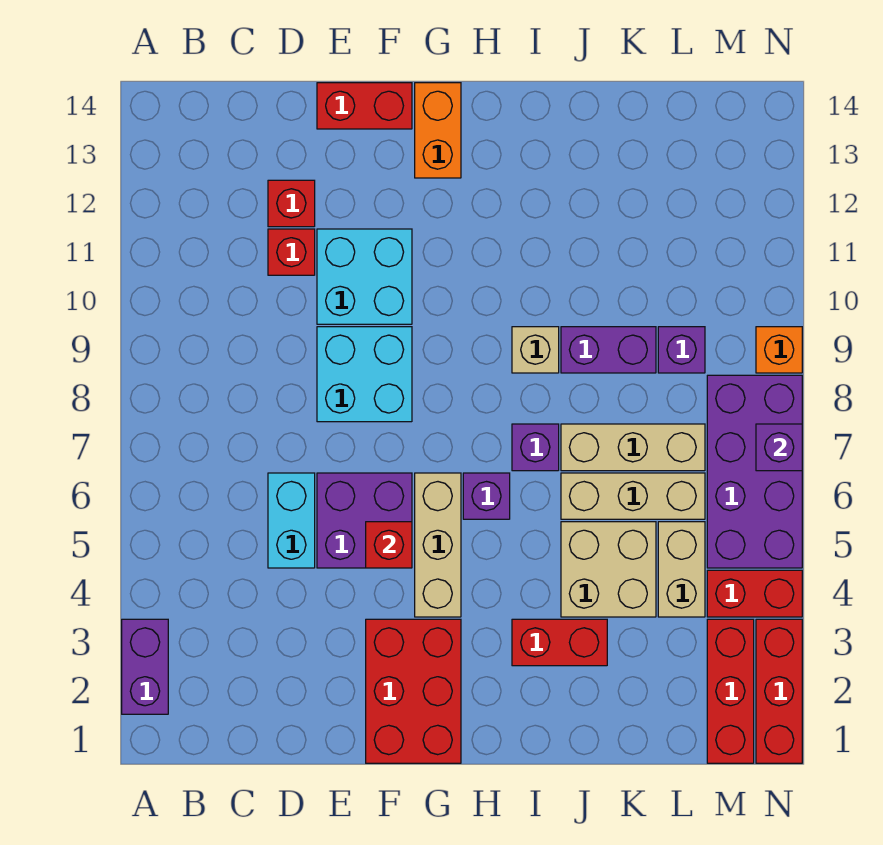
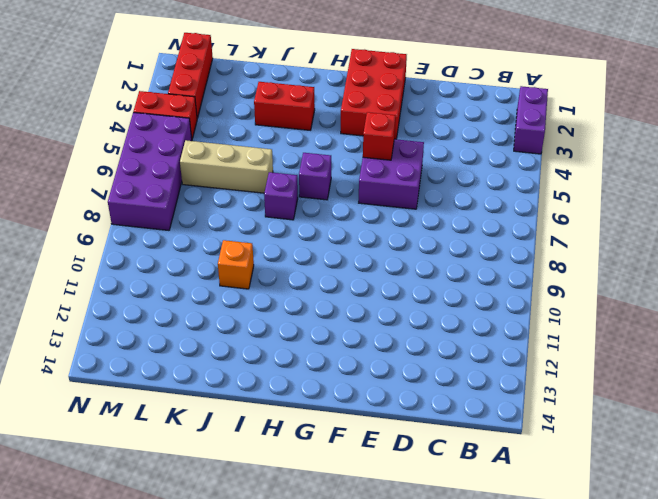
orange brick J10 level 1 -> orange brick N9 level 1
none -> cyan brick D5:D6 level 1
none -> red brick D11 level 1
none -> red brick D12 level 1

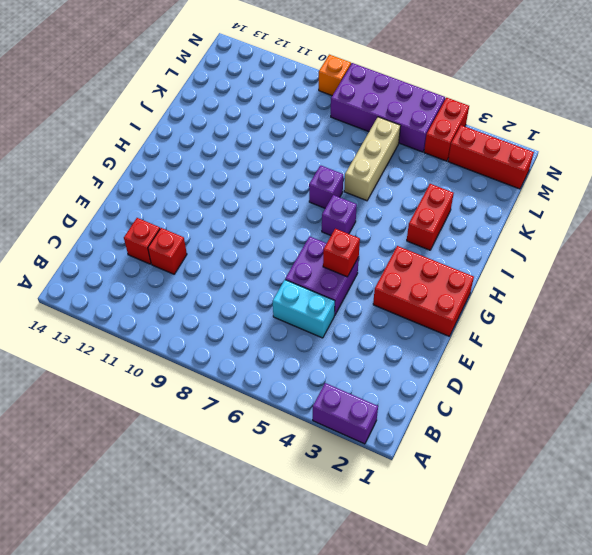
none -> cyan brick E8:F9 level 1
none -> cyan brick E10:F11 level 1
none -> red brick E14:F14 level 1

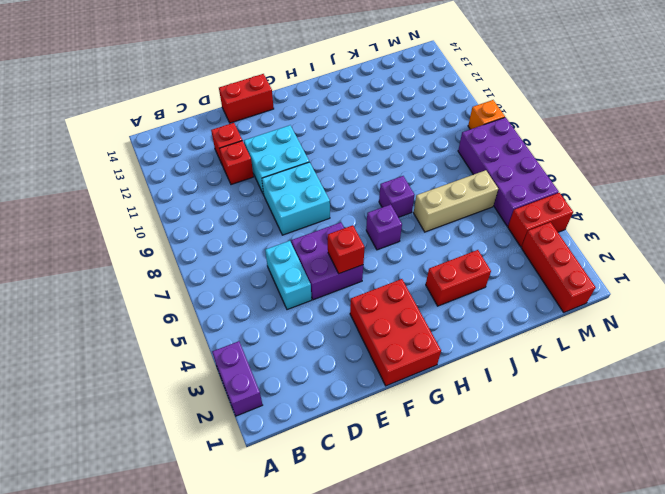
none -> tan brick G4:G6 level 1
none -> orange brick G13:G14 level 1
none -> tan brick I9 level 1

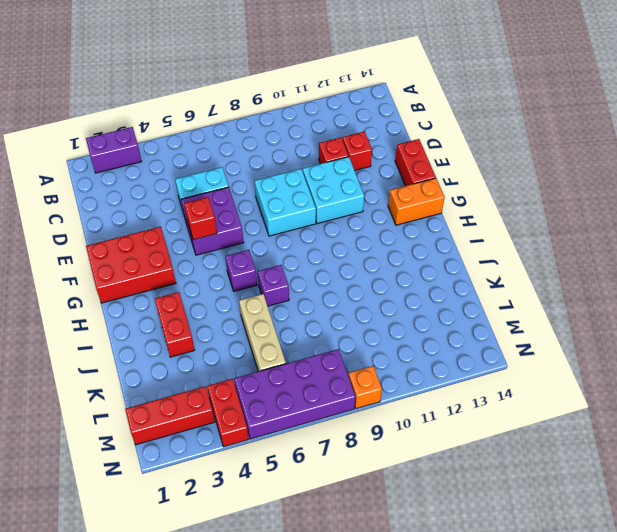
none -> tan brick G4:G6 level 1
none -> tan brick I9 level 1
none -> tan brick J4:K5 level 1

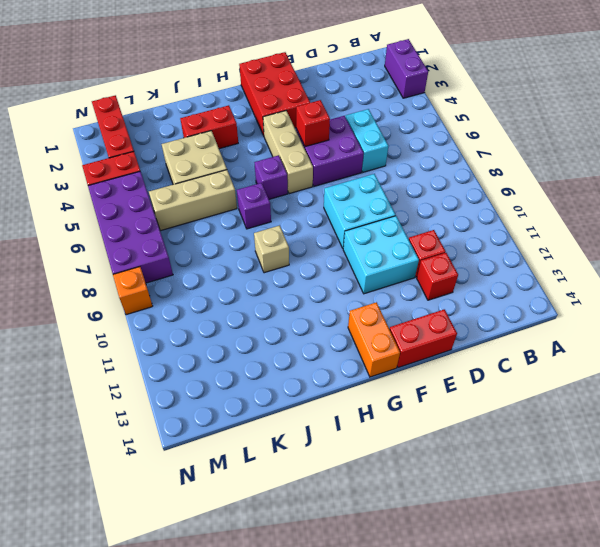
none -> tan brick J7:L7 level 1
none -> purple brick J9:K9 level 1
none -> tan brick L4:L5 level 1

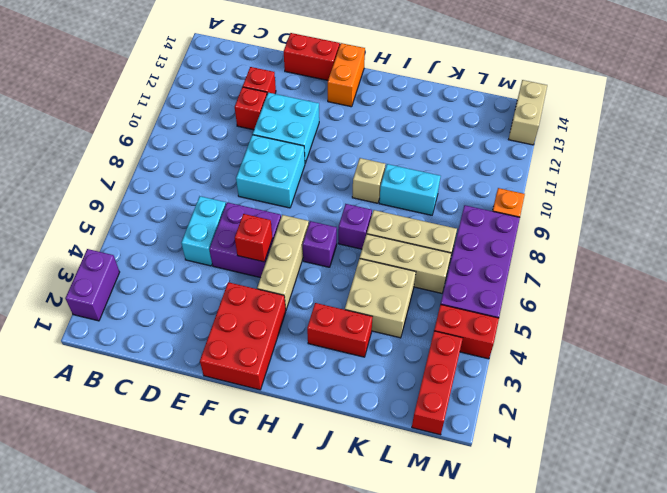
cyan brick J9:K9 level 1 -> purple brick J9:K9 level 1
tan brick N13:N14 level 1 -> tan brick L4:L5 level 1
none -> purple brick L9 level 1
none -> red brick N1:N3 level 1
none -> purple brick N7 level 2

